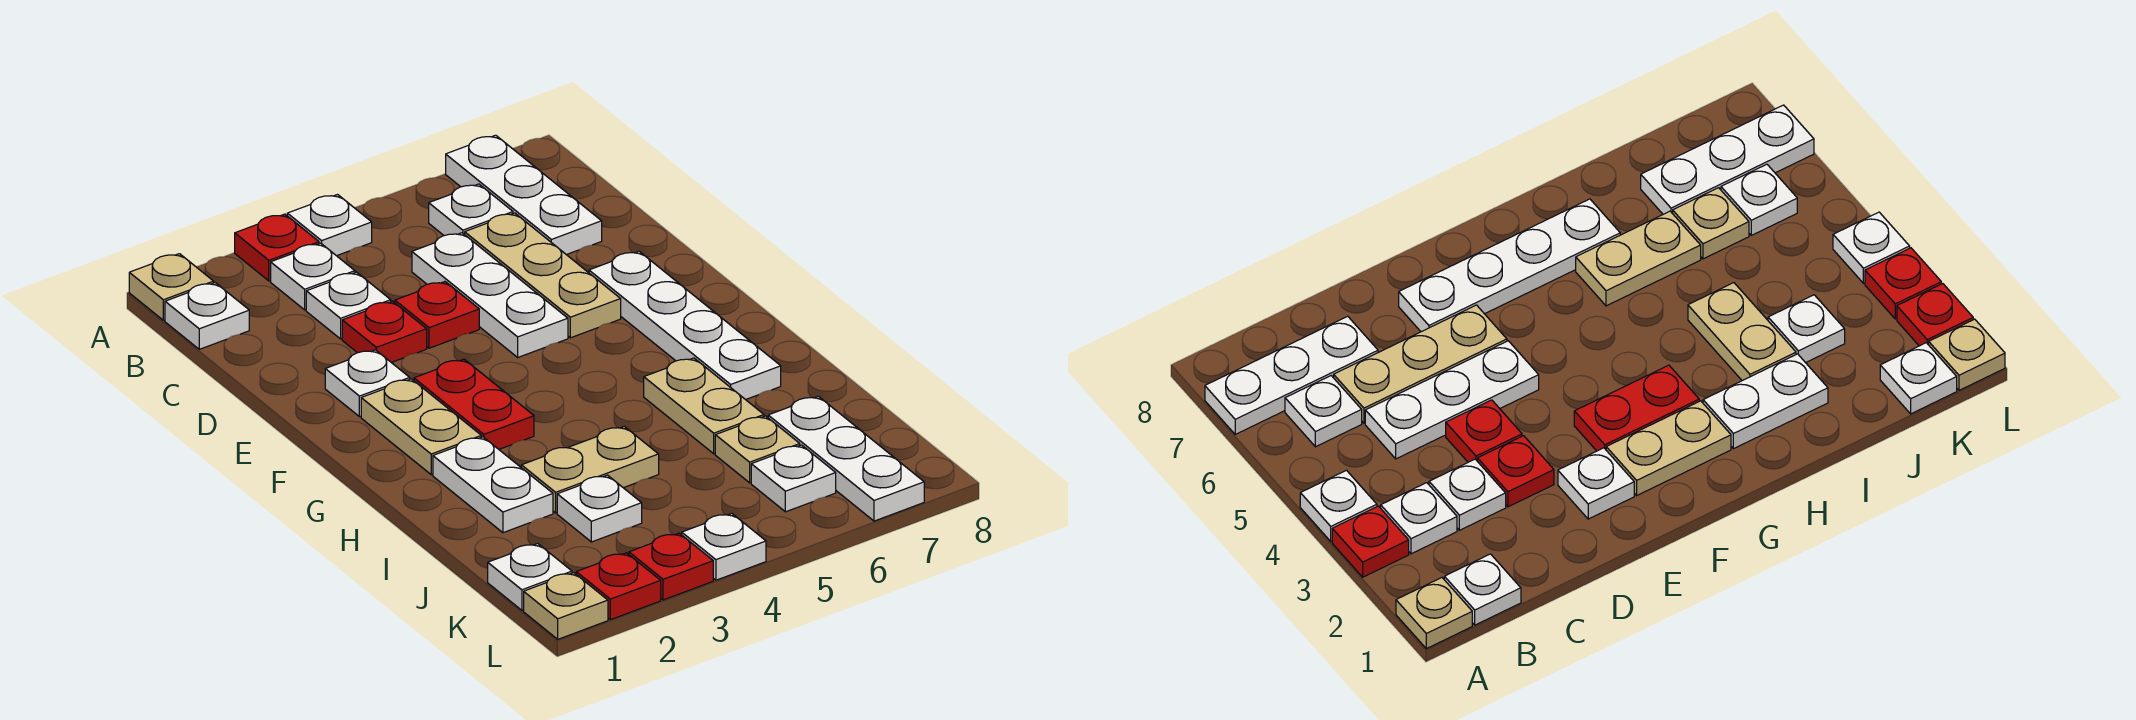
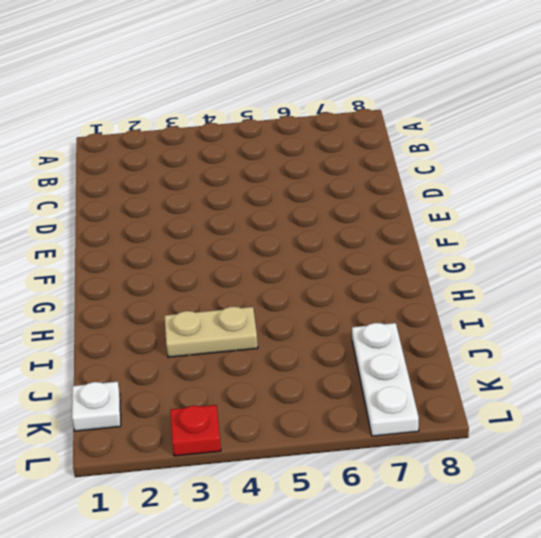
none -> tan plate A1 level 1
none -> red plate A3 level 1
none -> white plate A4 level 1

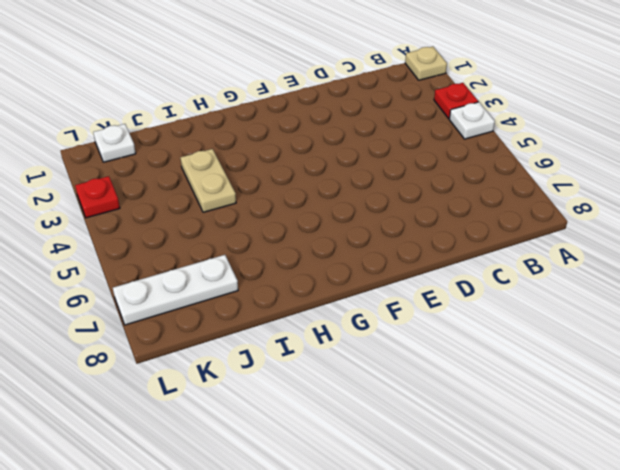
none -> white plate A7:C7 level 1
none -> white plate B1 level 1
none -> white plate B3 level 1

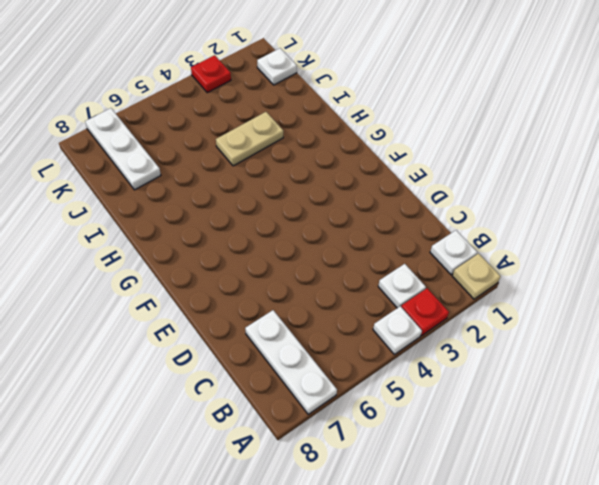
none -> white plate B6 level 1
none -> white plate C3 level 1
none -> white plate C5:E5 level 1

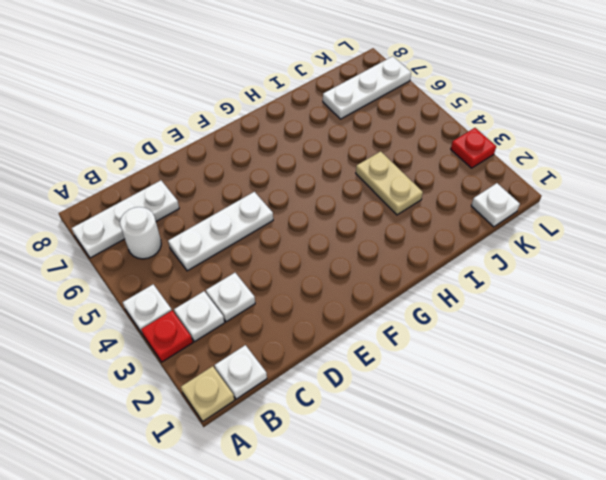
white round brick B6 level 1 -> white plate B6 level 1
none -> tan plate C6:E6 level 1
none -> red plate D3 level 1
none -> red plate D4 level 1

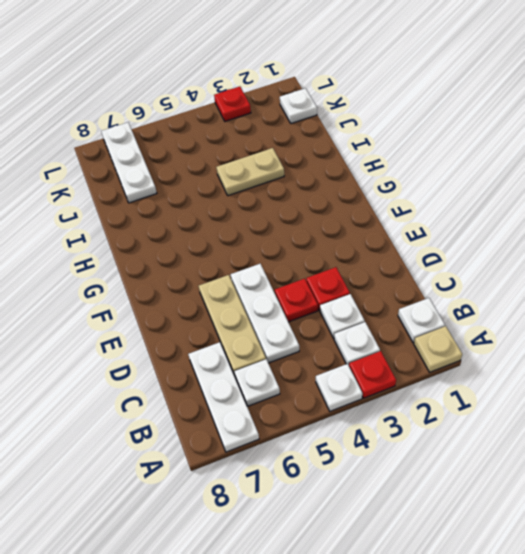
none -> white plate E2 level 1
none -> white plate E7:H7 level 1
none -> tan plate F2:G2 level 1

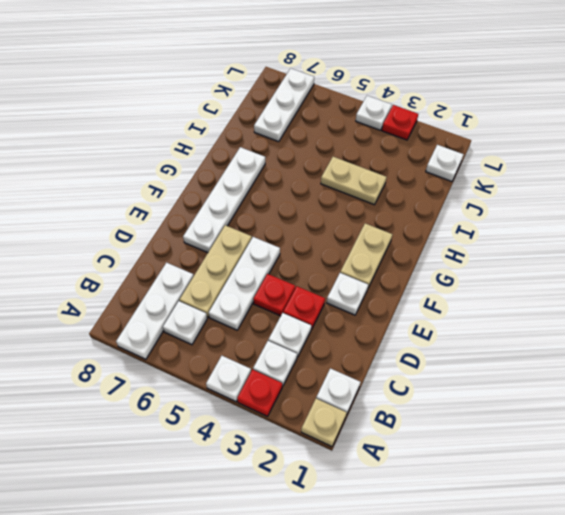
none -> red plate F3:G3 level 1
none -> white plate H2:I2 level 1
none -> tan plate H6:I6 level 1

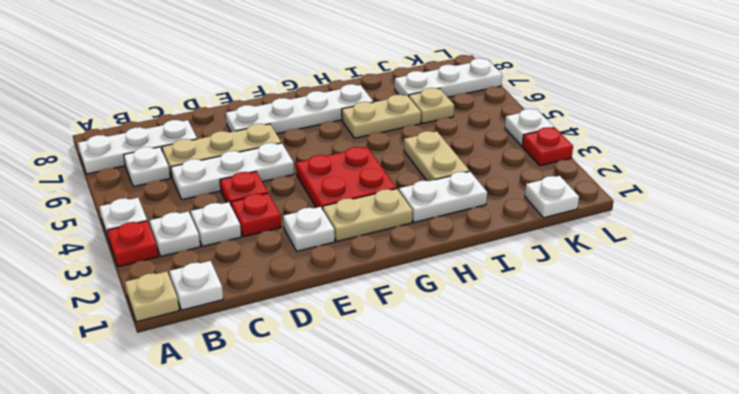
red plate F3:G4 level 1 -> red plate F3:G3 level 1
none -> white plate J3 level 1
none -> white plate K6 level 1
none -> tan plate L1 level 1

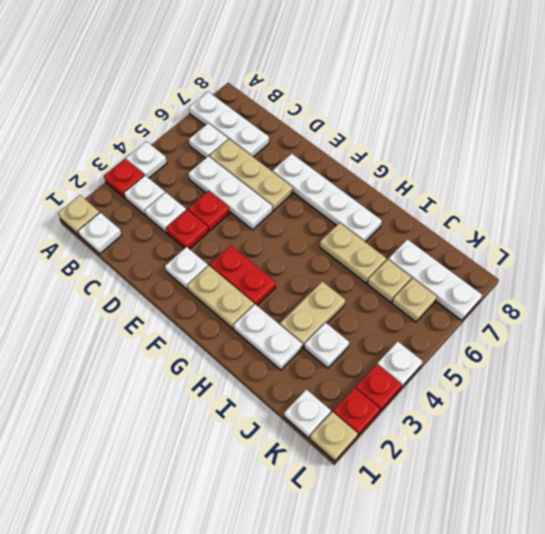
tan plate K6 level 1 -> white plate K6 level 1

